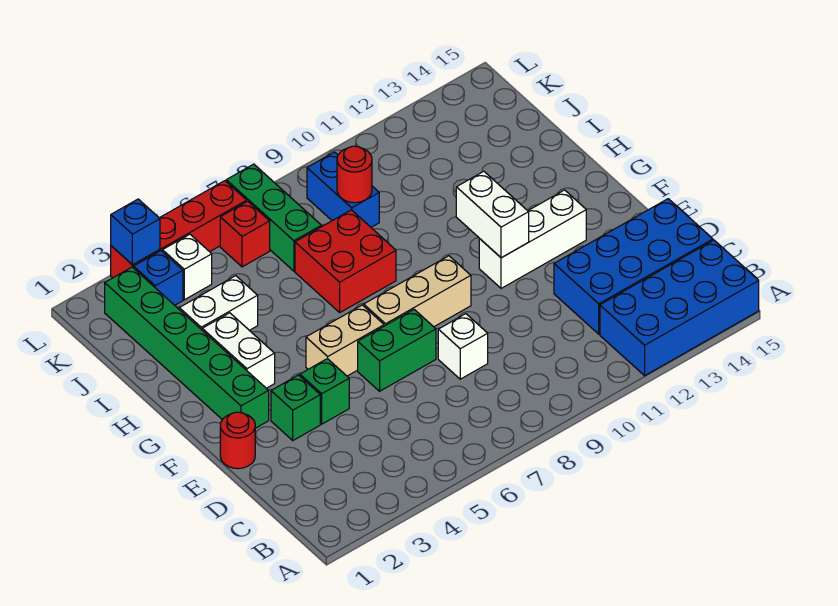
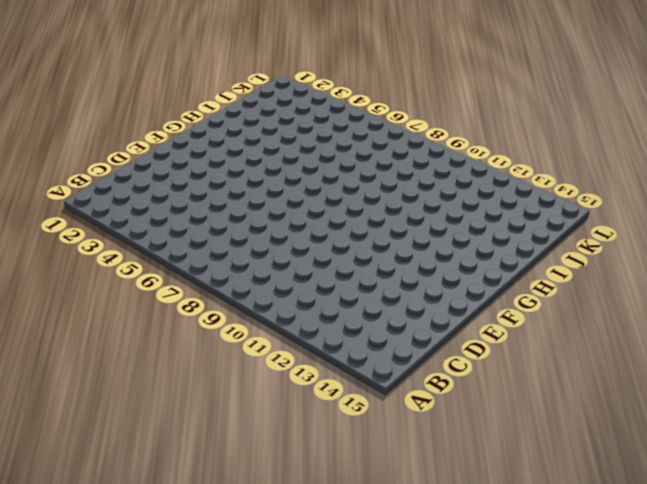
none -> blue brick A12:B15 level 1
none -> blue brick C12:D15 level 1
none -> white brick D8 level 1

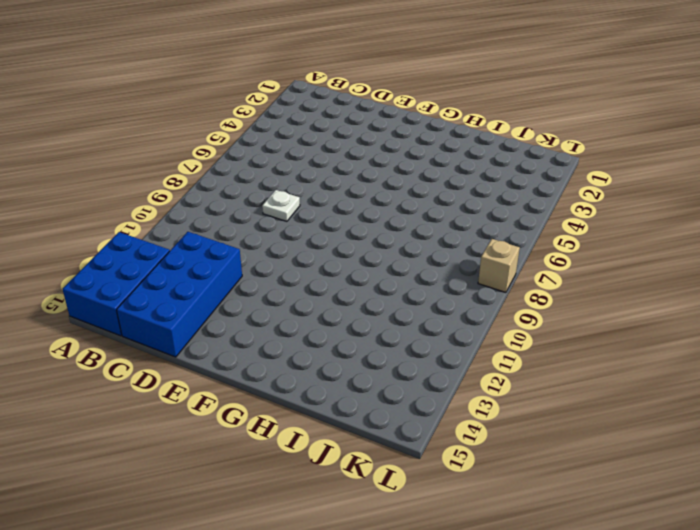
blue brick A13:B15 level 1 -> blue brick A12:B15 level 1
white plate D8 level 1 -> white brick D8 level 1
tan brick L8 level 1 -> none
none -> red round brick E1 level 1
none -> green brick E3 level 1
none -> green brick E4 level 1

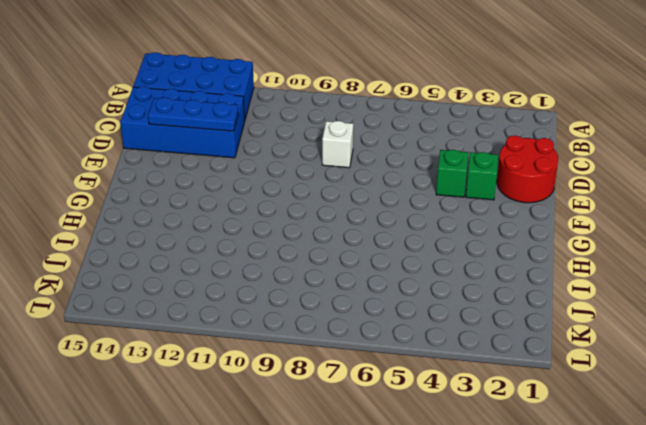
red round brick D1:E2 level 1 -> red round brick E1 level 1
blue plate D12:D14 level 2 -> none
none -> green brick E6:E7 level 1
none -> green brick F2:K2 level 1
none -> tan brick F5:F6 level 1

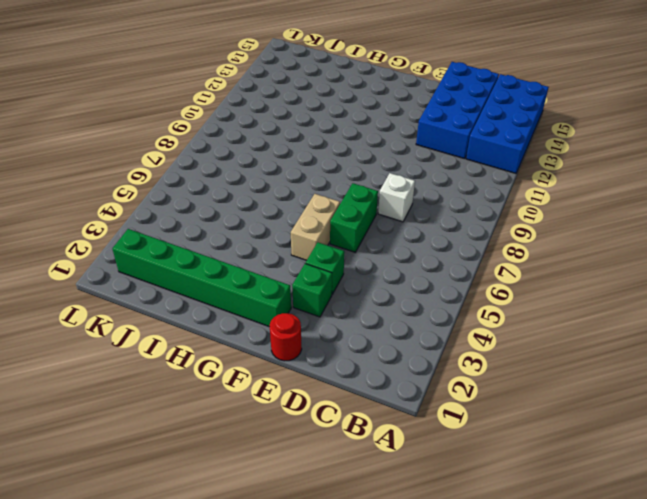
none -> tan brick F7:F9 level 1
none -> white brick F11:F13 level 1
none -> white brick G3:H3 level 1

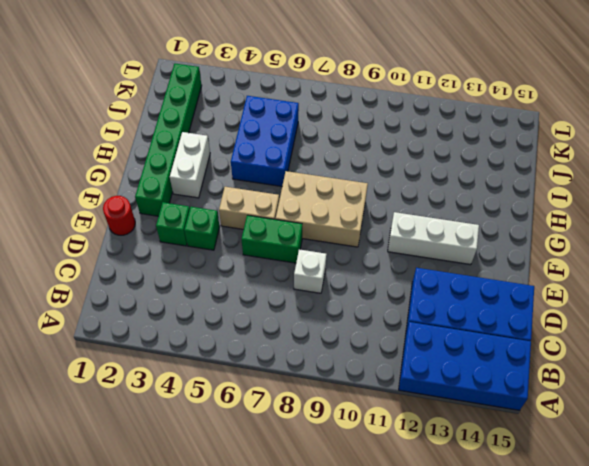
tan brick F7:G9 level 1 -> tan brick F7:F9 level 1
blue brick H5:J6 level 1 -> none
none -> red brick H7:I8 level 1
none -> white brick I3:I4 level 1
none -> green brick J7:L7 level 1

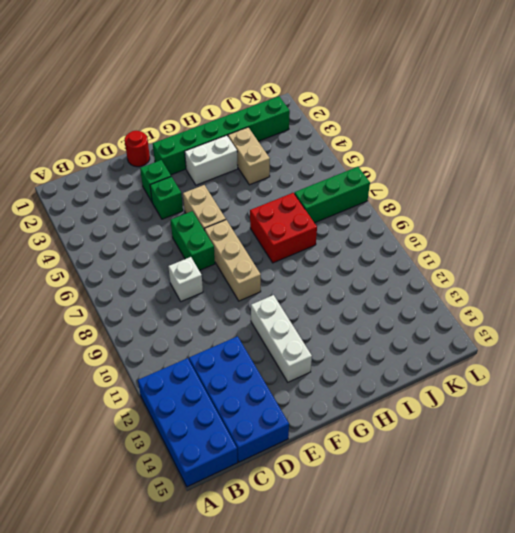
tan brick I3:I4 level 1 -> white brick I3:I4 level 1
none -> blue brick J9:K9 level 1
none -> blue brick K3 level 1
none -> white brick K4 level 1

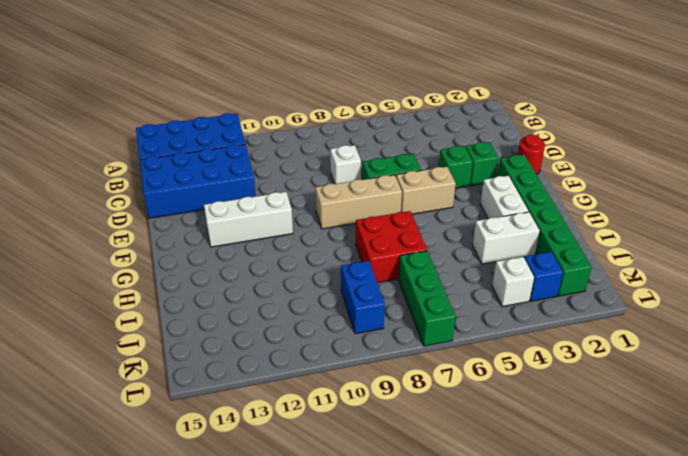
none -> red brick K6 level 1
none -> red brick L3:L6 level 1
none -> white brick F11:G11 level 2

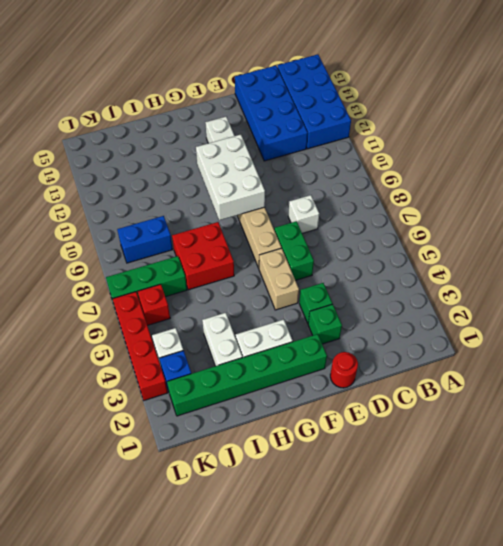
white brick F9:G11 level 2 -> white brick F11:G11 level 2
none -> red round brick J9 level 2
none -> blue brick L3 level 2

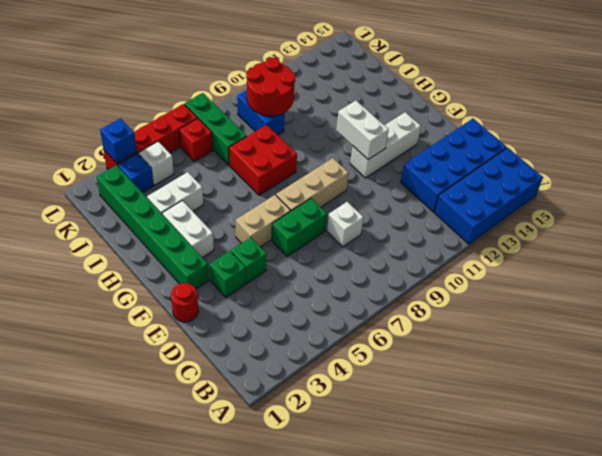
red round brick J9:K10 level 2 -> red round brick J9 level 2

